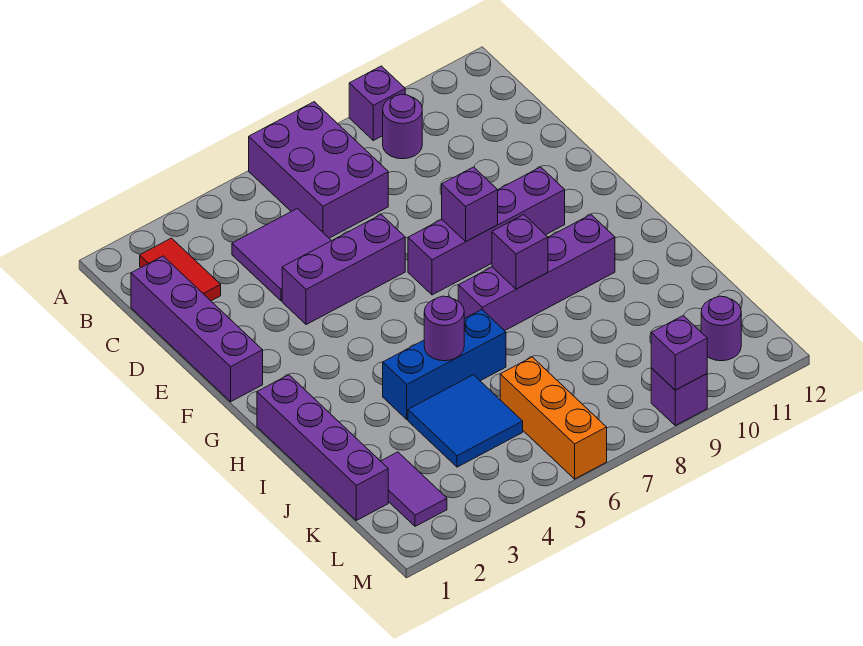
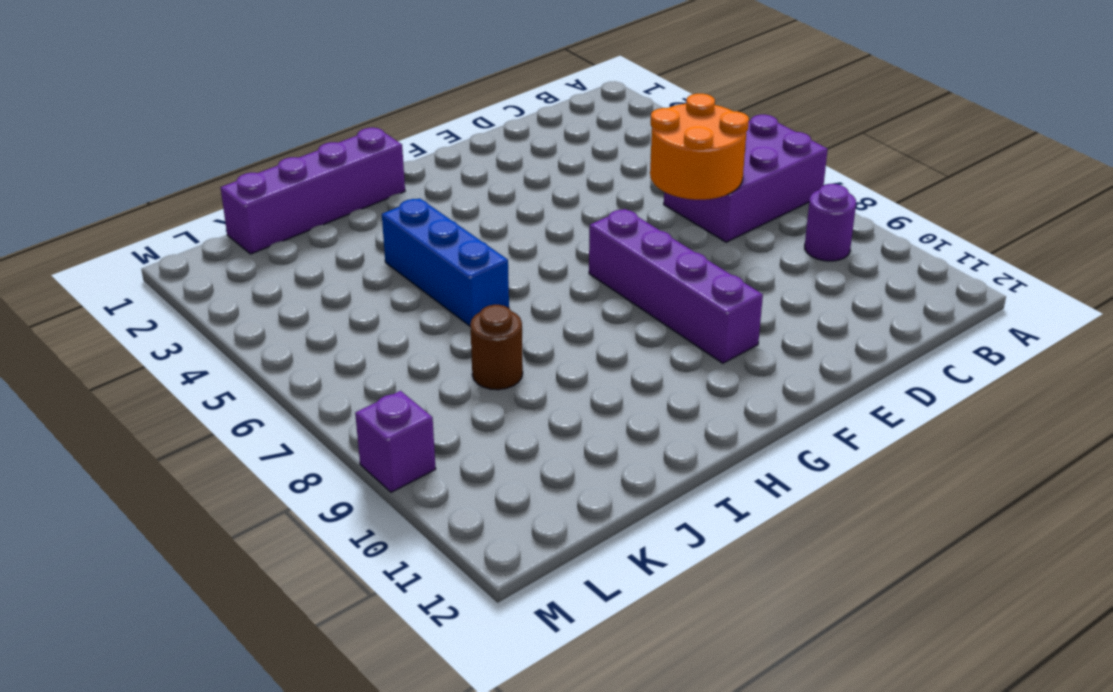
orange round brick C6:D7 level 2 -> none
brown round brick J8 level 1 -> none
none -> purple brick A9 level 1
none -> red tile B2:C2 level 1
none -> purple brick C1:F1 level 1

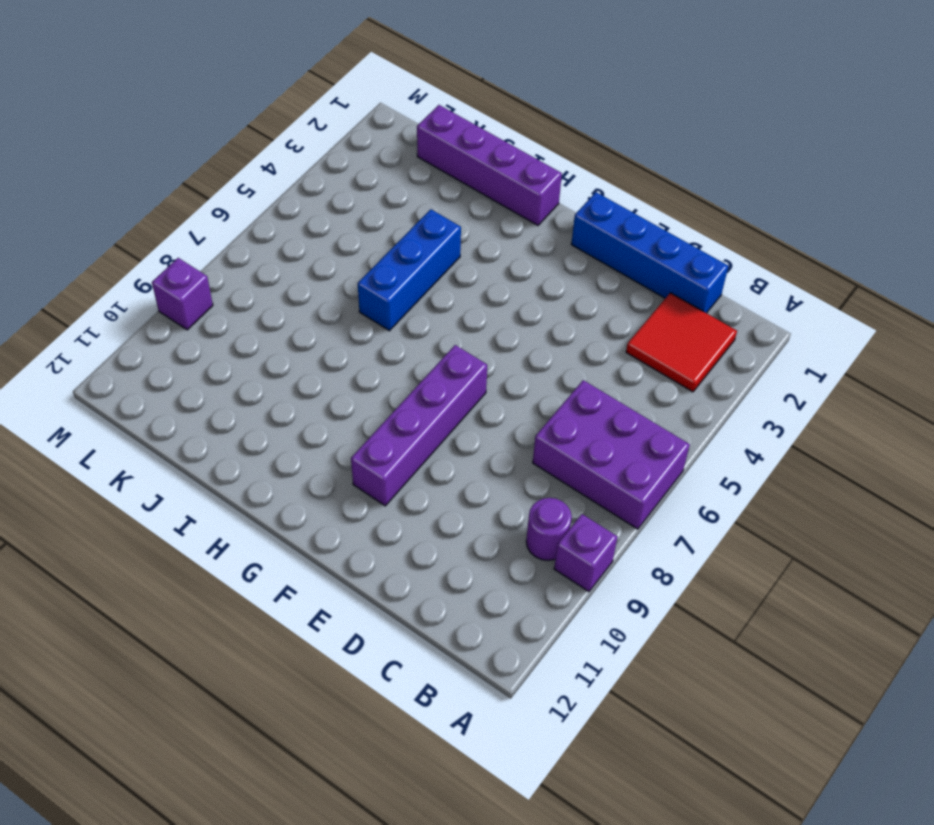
red tile B2:C3 level 1 -> red tile B2:C2 level 1
blue brick C1:F1 level 1 -> purple brick C1:F1 level 1
none -> purple tile C4:D5 level 1
none -> purple brick E4:E6 level 1
none -> purple brick H7:H10 level 1

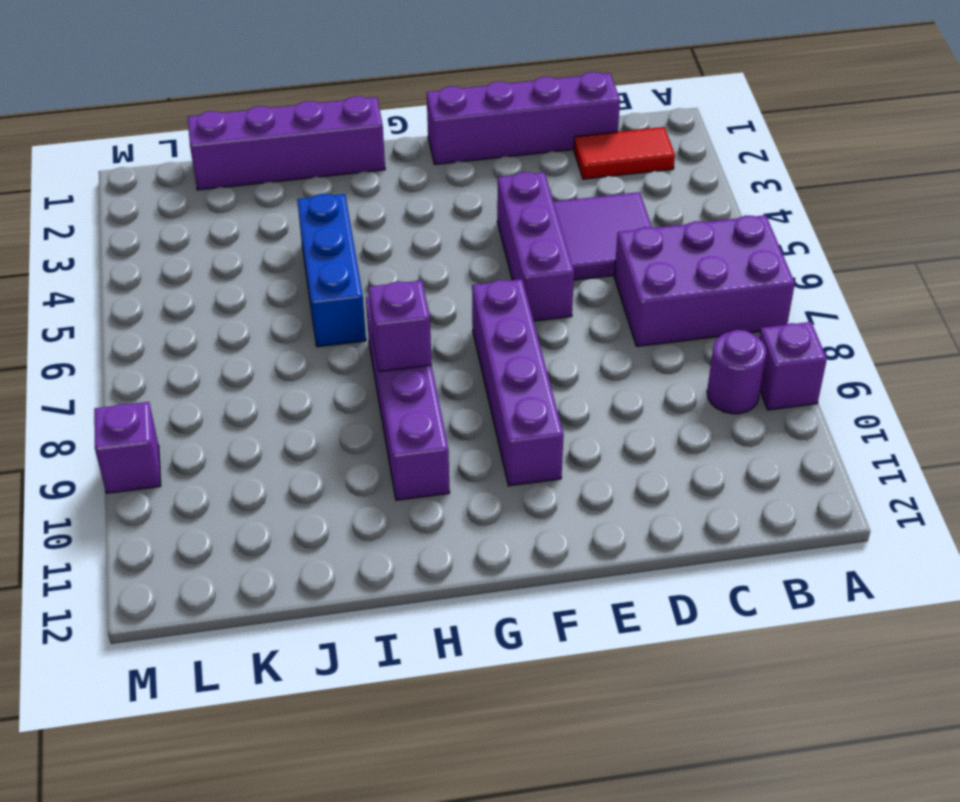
none -> blue tile J4:K5 level 1
none -> purple tile K2:L2 level 1
none -> orange brick K6:M6 level 1

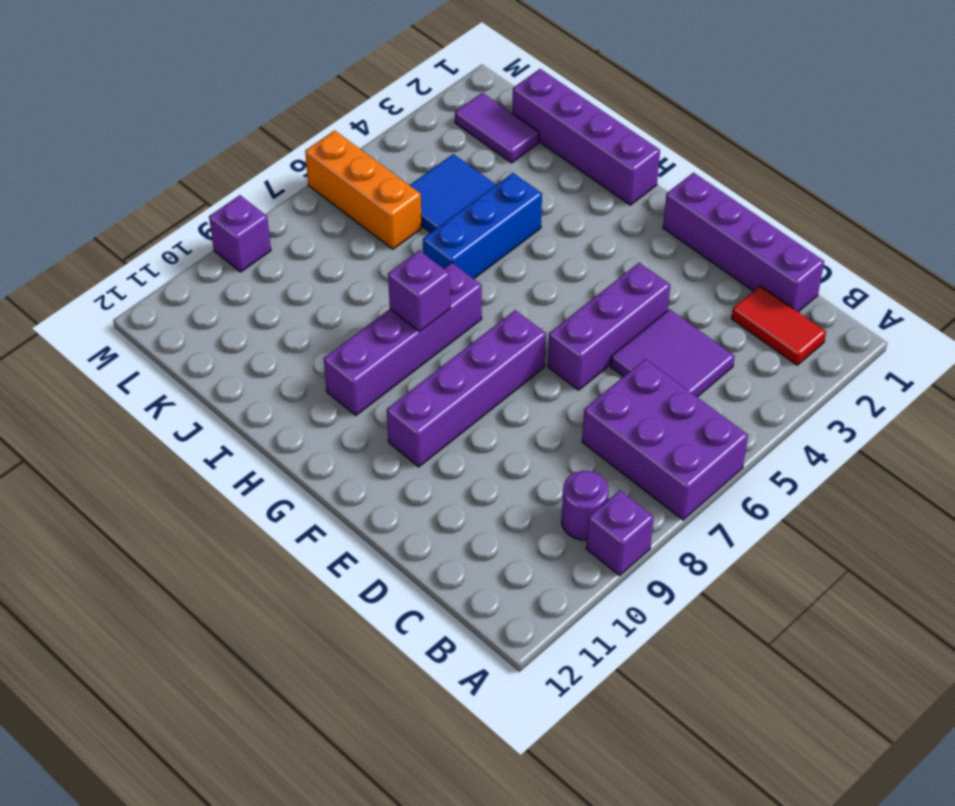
none -> purple round brick L11 level 1
none -> purple brick F8 level 2
none -> purple round brick I5 level 2

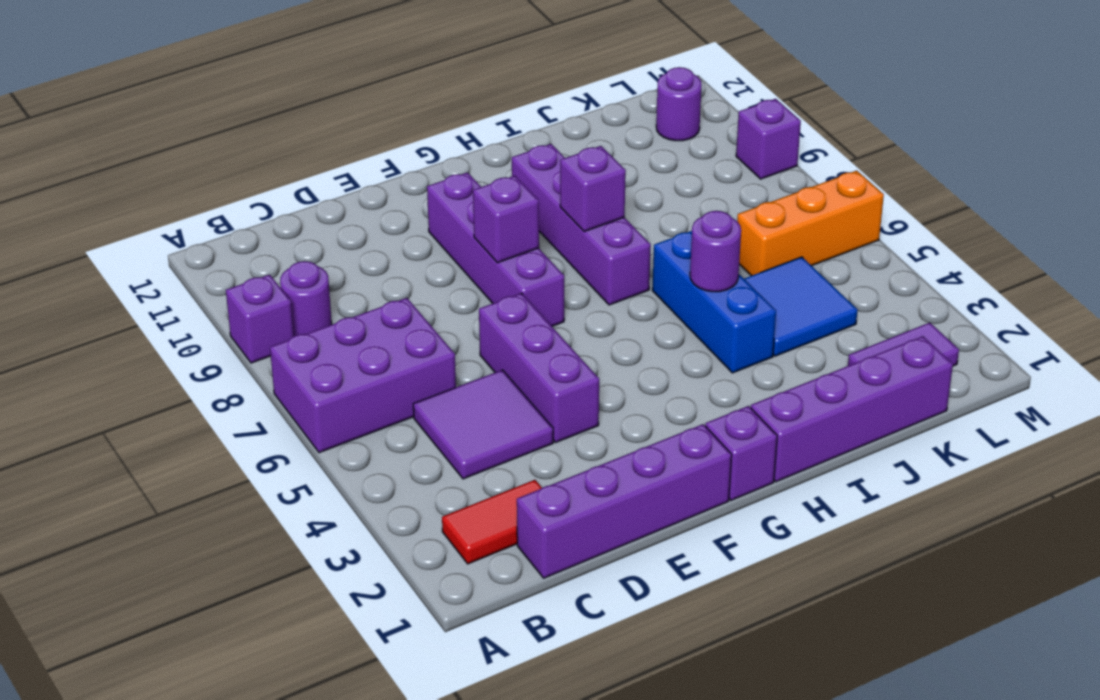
purple brick G1 level 1 -> purple brick M9 level 2

